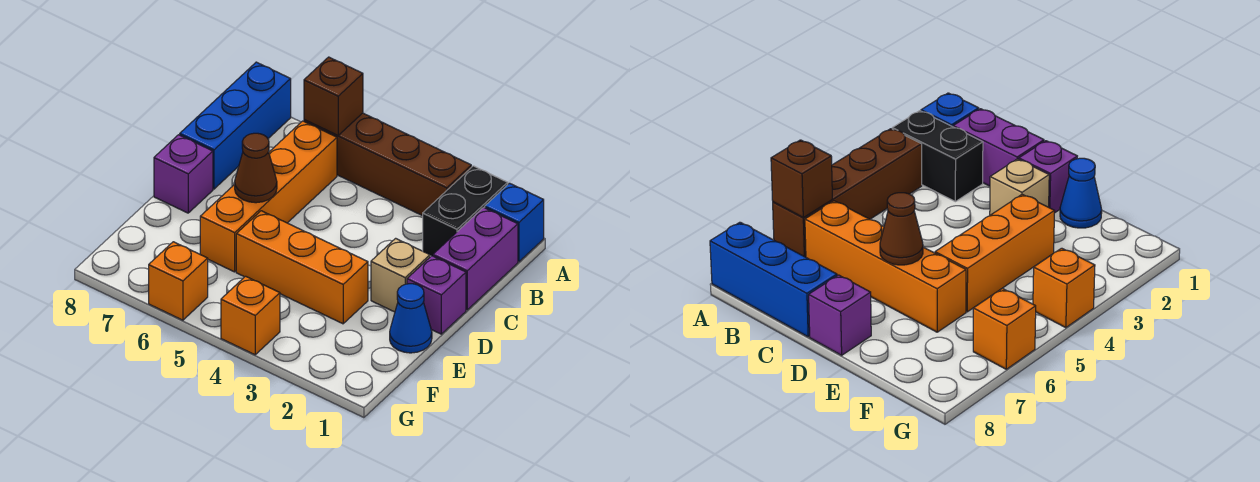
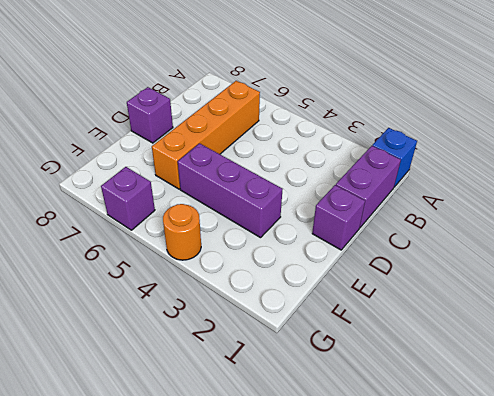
purple brick E3:E5 level 1 -> orange brick E3:E5 level 1
orange round brick G4 level 1 -> orange brick G4 level 1
purple brick G6 level 1 -> orange brick G6 level 1
none -> black brick A2:B2 level 1
none -> brown brick A3:A6 level 1
none -> blue brick A8:C8 level 1

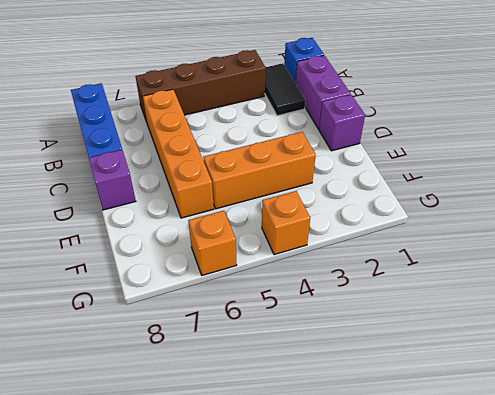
black tile A2:B2 level 1 -> black brick A2:B2 level 1
none -> tan brick D2 level 1
none -> blue cone E1 level 1
none -> brown brick A6 level 2

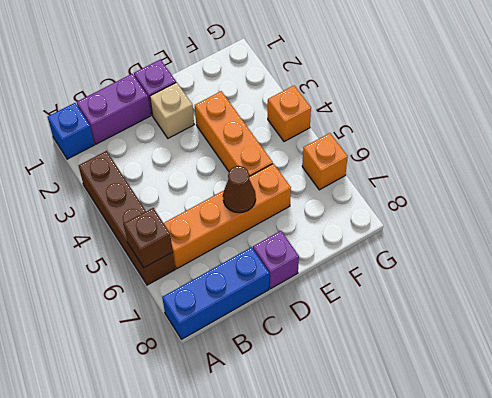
none -> black brick A2:B2 level 1
none -> blue cone E1 level 1

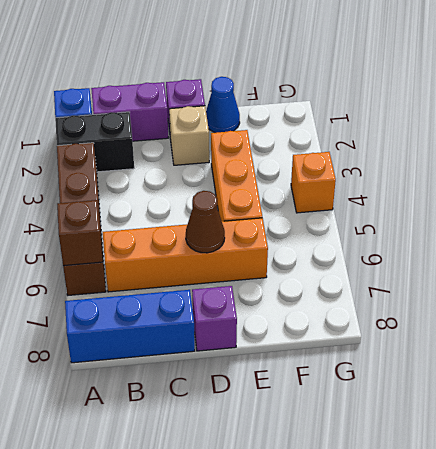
none -> orange brick G6 level 1

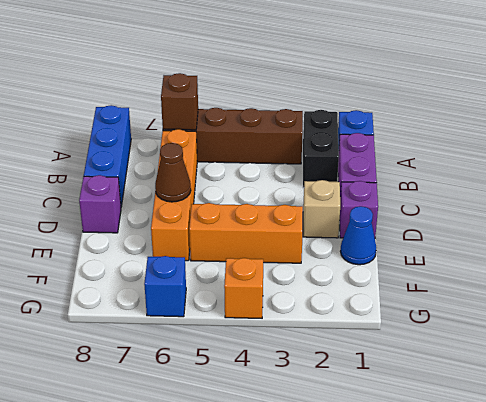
blue brick G6 level 1 -> orange brick G6 level 1

